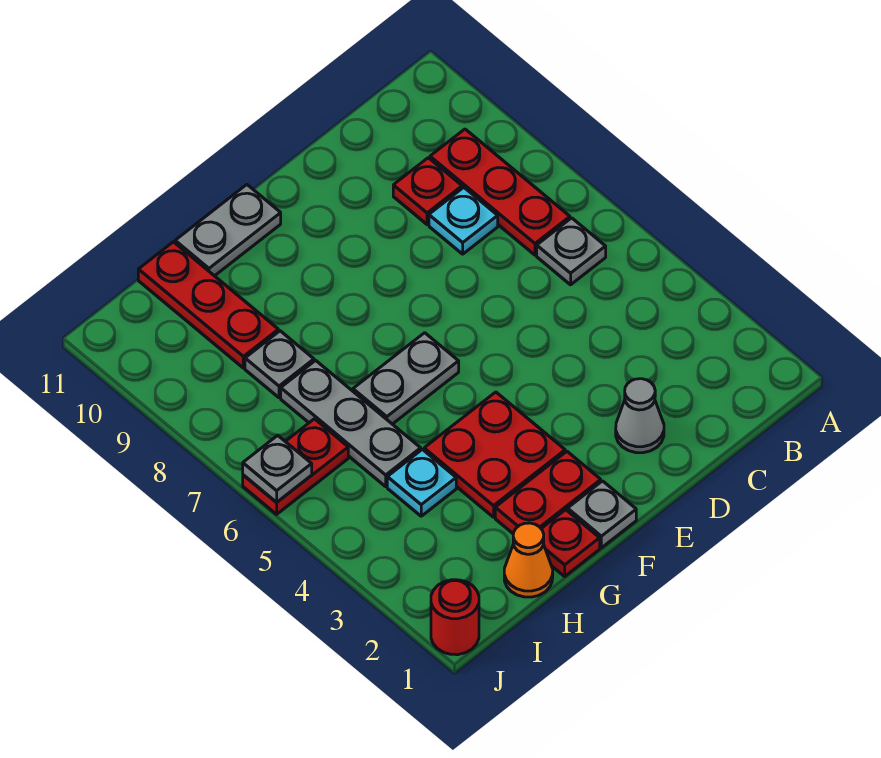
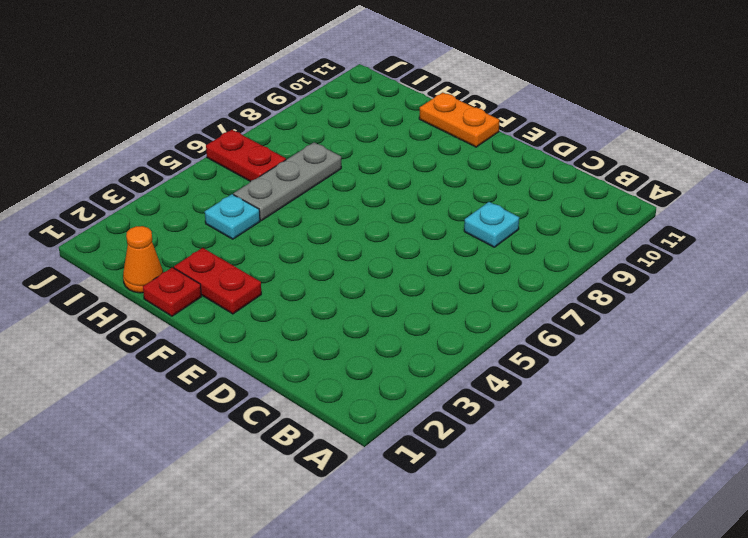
orange plate F11:G11 level 1 -> grey plate F11:G11 level 1
none -> grey plate B6 level 1
none -> red plate B7:B9 level 1
none -> red plate C9 level 1

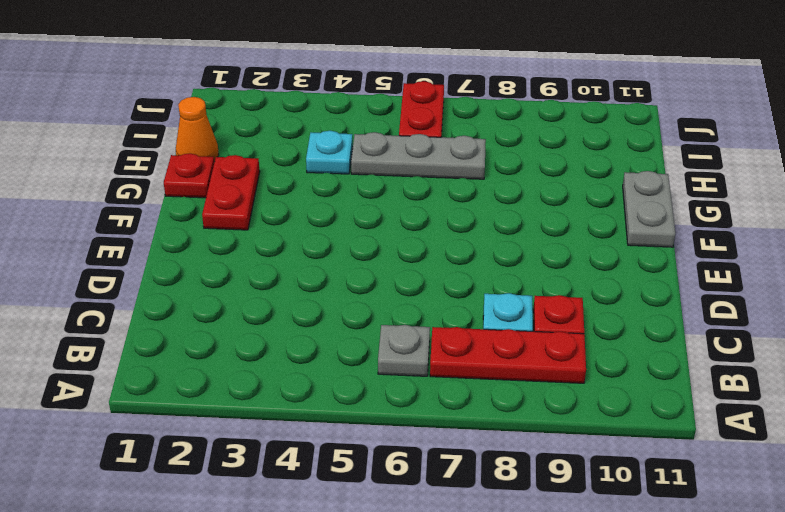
none -> grey cone D2 level 1
none -> grey plate F1 level 1
none -> red plate F3:G4 level 1

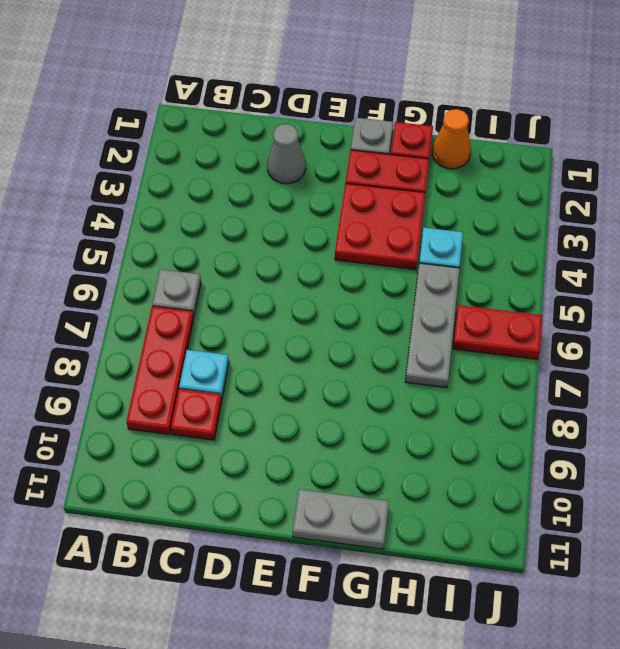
none -> grey plate F6:G6 level 1
none -> grey plate H8 level 1
none -> red plate H9:H11 level 1

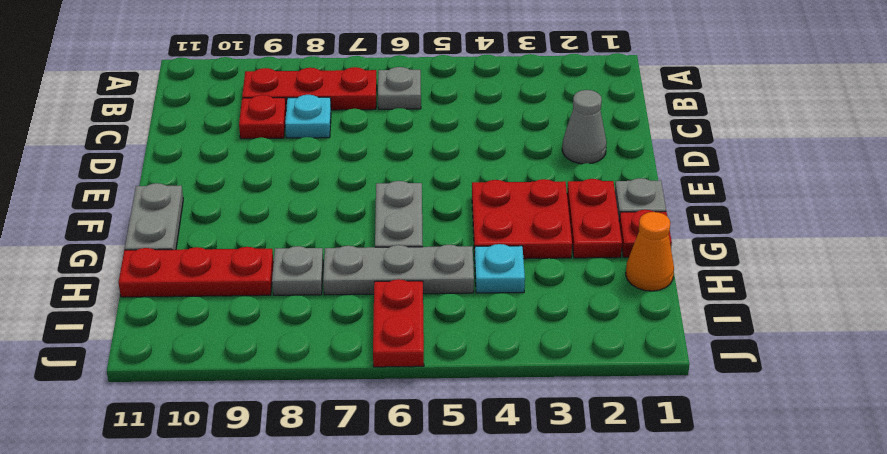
none -> red round brick J1 level 1
none -> grey plate J6 level 2

